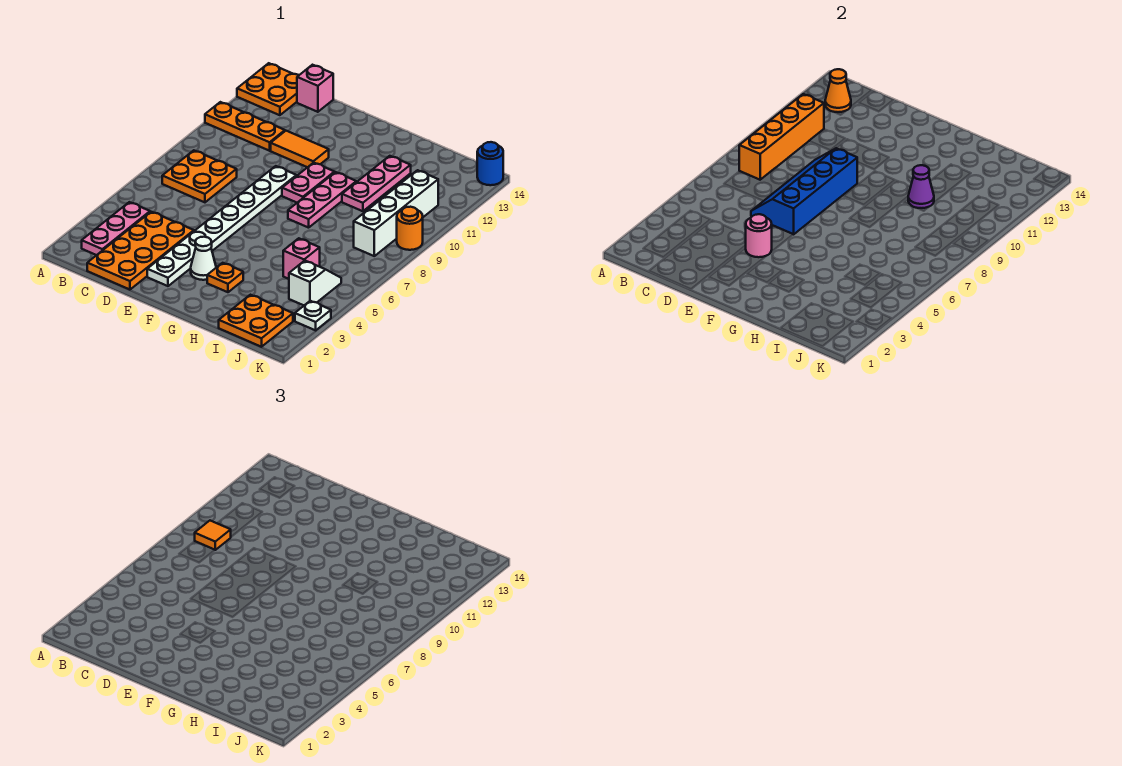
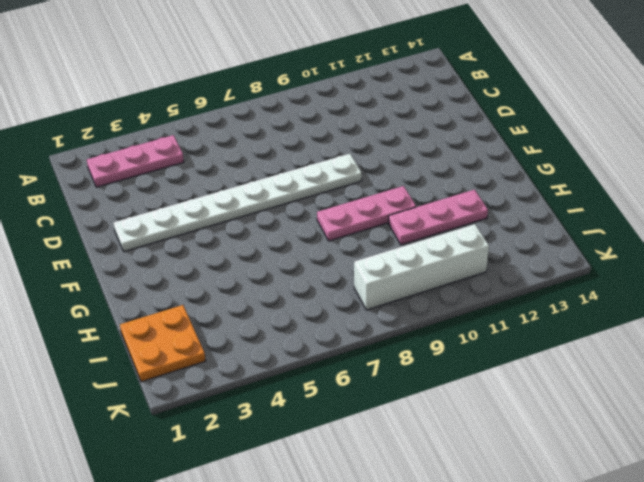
none -> orange plate A11:C11 level 1
none -> orange plate A13:B14 level 1
none -> orange plate B7:C8 level 1

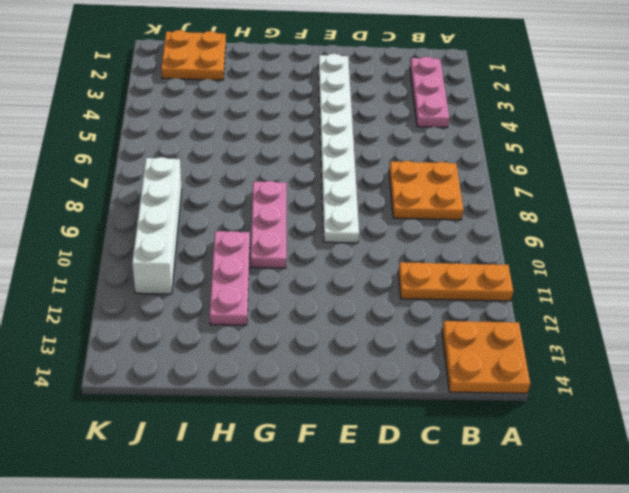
none -> orange plate C1:D4 level 1
none -> pink brick C14 level 1
none -> orange tile D11:E11 level 1

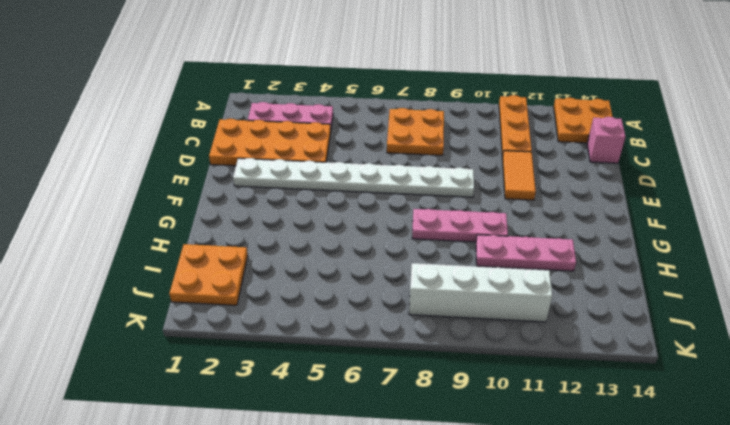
none -> white cone F3 level 1
none -> pink plate F9:F10 level 1
none -> orange plate G3 level 1

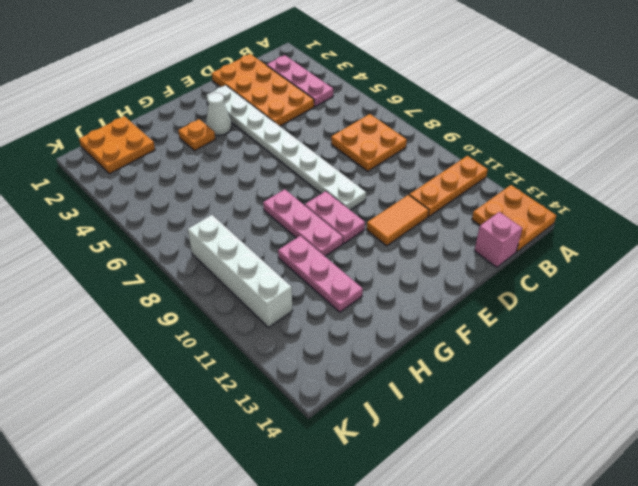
none -> pink brick I5 level 1
none -> white slope J4:J5 level 1 top 4
none -> white plate K3 level 1

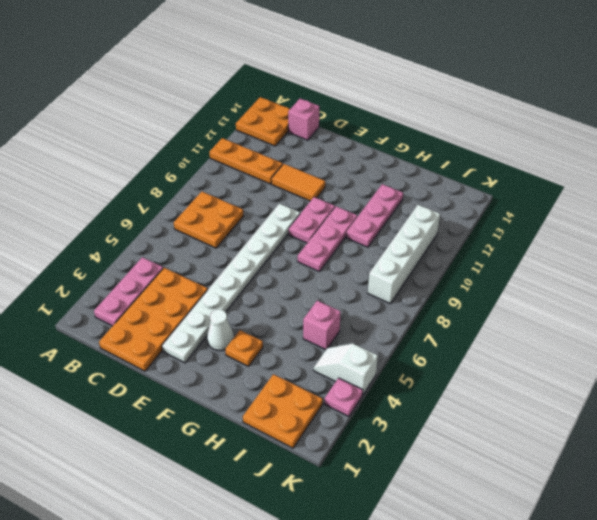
white slope J4:K4 level 1 top K -> white slope J4:J5 level 1 top 4
pink plate K3 level 1 -> white plate K3 level 1
none -> orange round brick K9 level 1
none -> blue round brick K14 level 1
none -> orange brick B8:B11 level 2

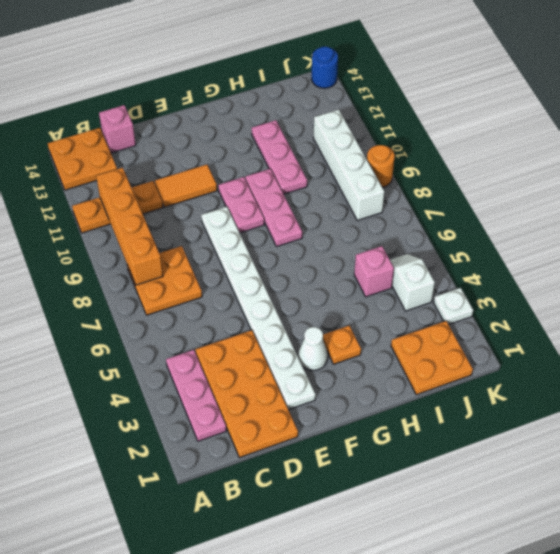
none -> orange cone B13 level 2
none -> blue slope D6:E9 level 2 top E
none -> pink round brick E4 level 2

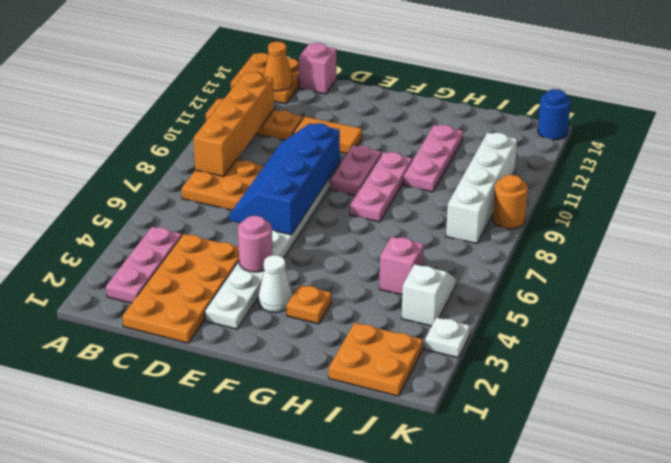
none -> purple cone H10 level 2
none -> orange tile B9 level 3

